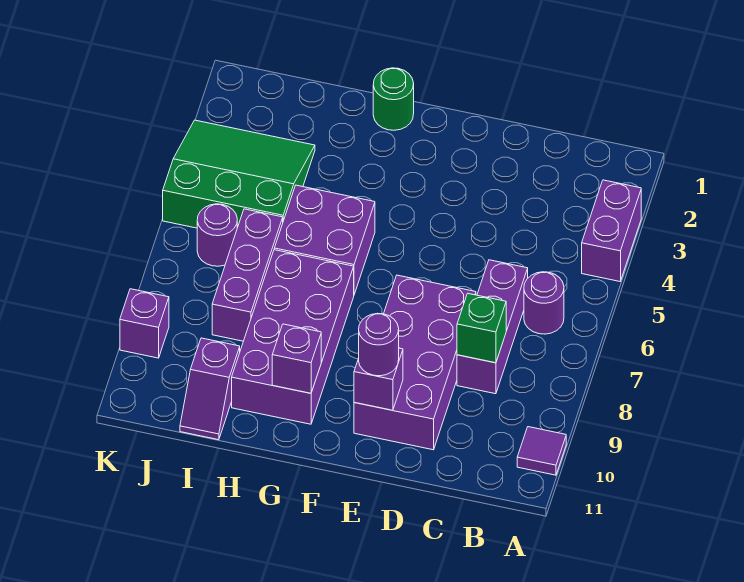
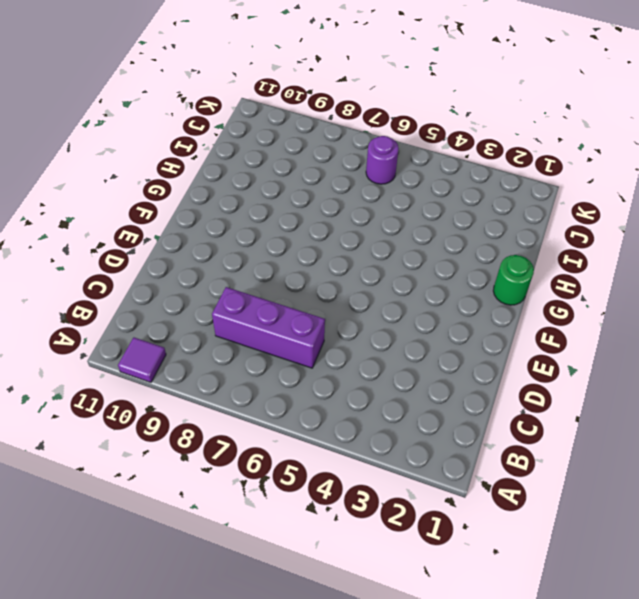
none -> purple brick A3:A4 level 1
none -> purple round brick B6 level 1
none -> purple brick D7:E10 level 1

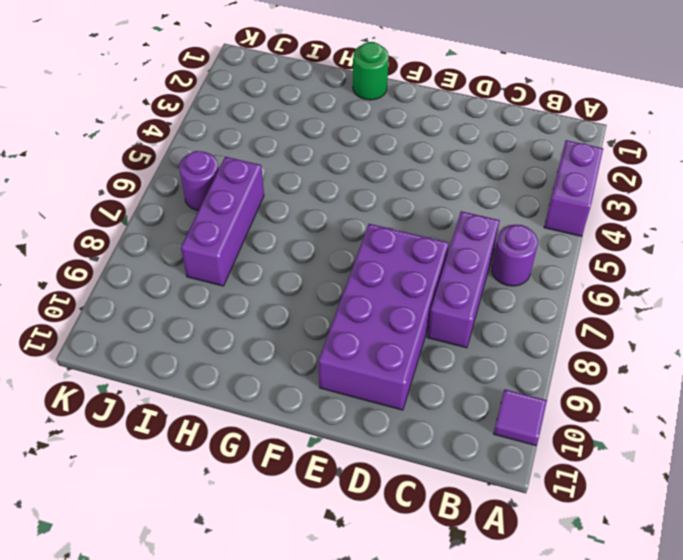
none -> purple brick G5:H6 level 1
none -> purple brick G7:H10 level 1
none -> green slope I3:K5 level 1 top 5

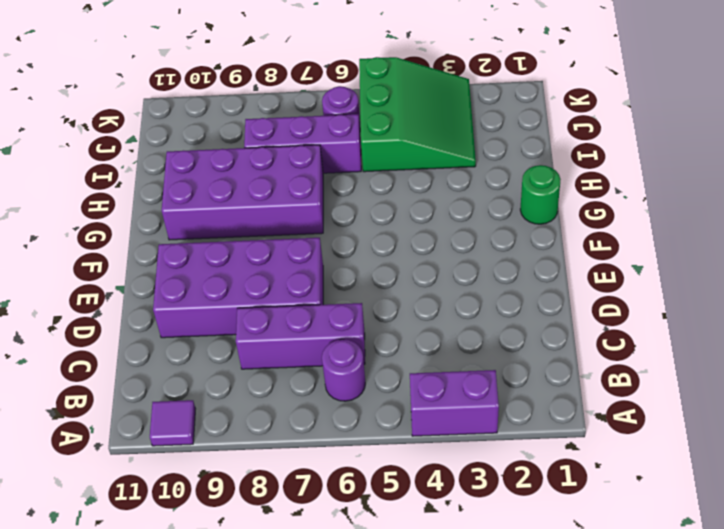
none -> purple brick G5:H6 level 1
none -> purple slope I10:I11 level 1 top 10
none -> purple brick K9 level 1

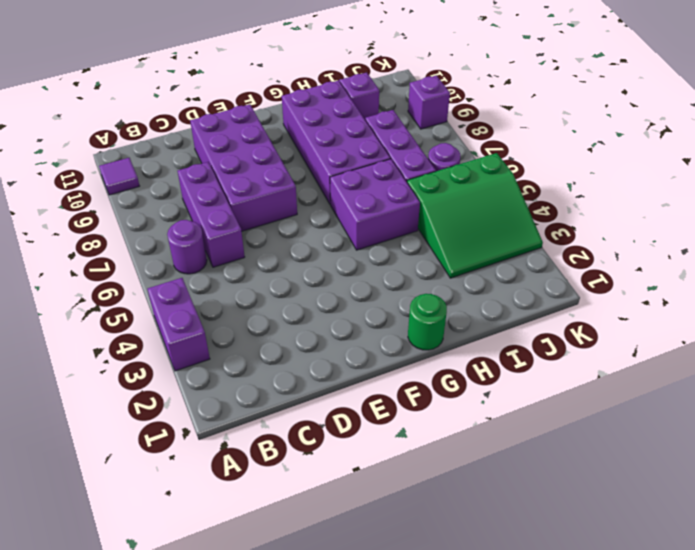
none -> green brick C8 level 2
none -> purple brick E10 level 2
none -> purple brick G10 level 2

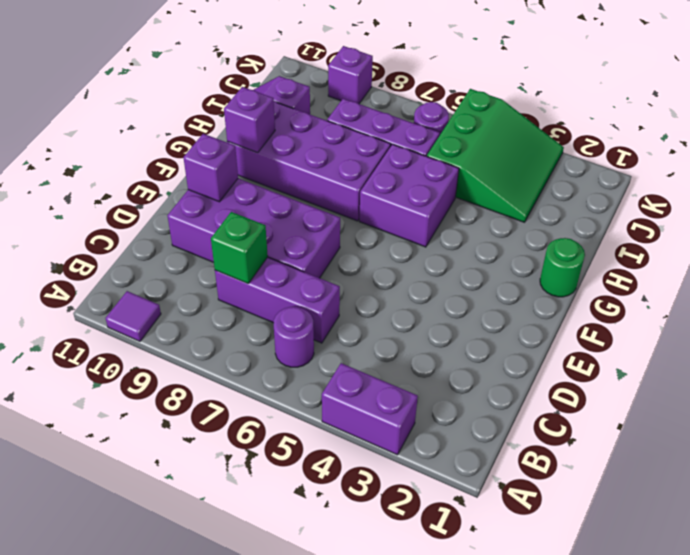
none -> purple round brick E10 level 3

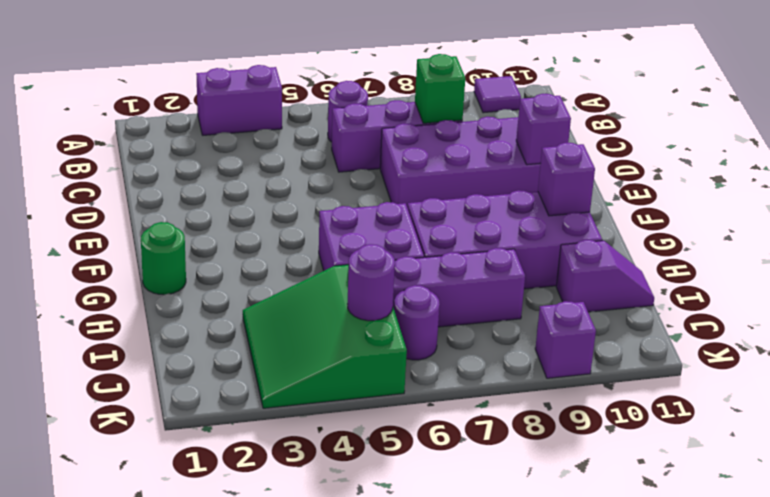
purple round brick J5 level 2 -> purple round brick E10 level 3

